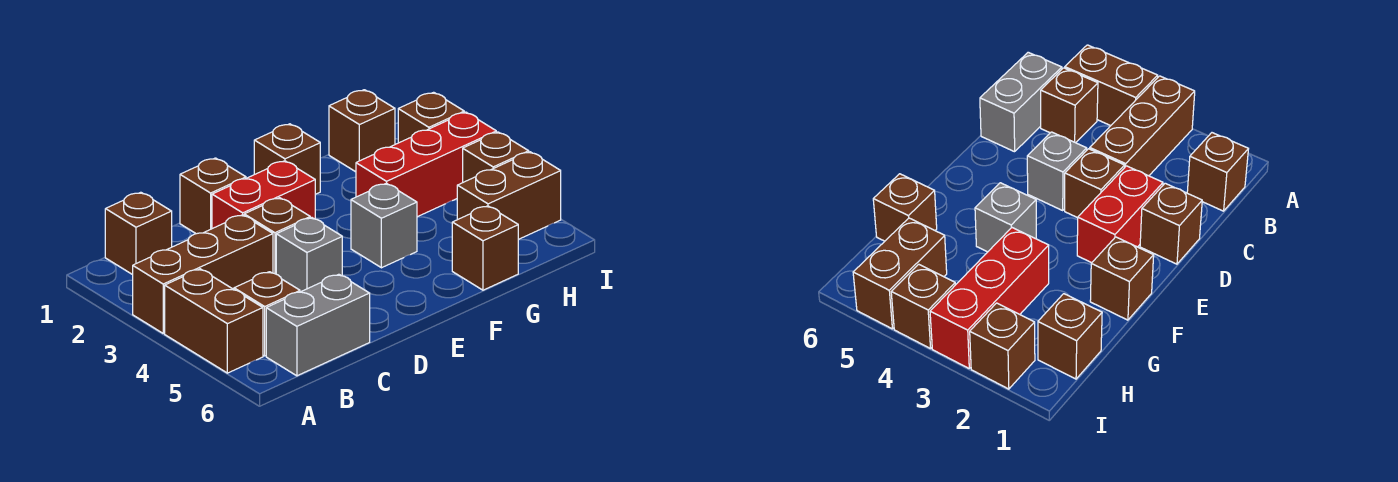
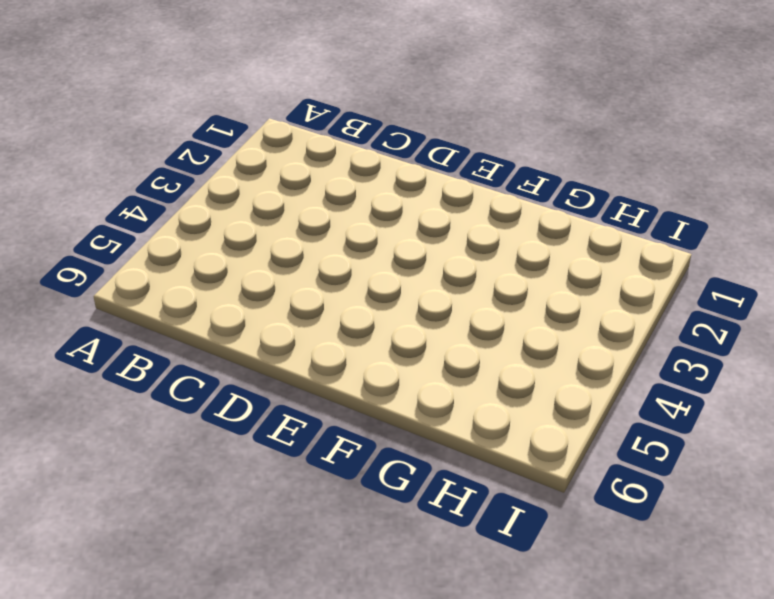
none -> brown brick A3:C3 level 1
none -> brown brick A4:A5 level 1
none -> brown brick B1 level 1

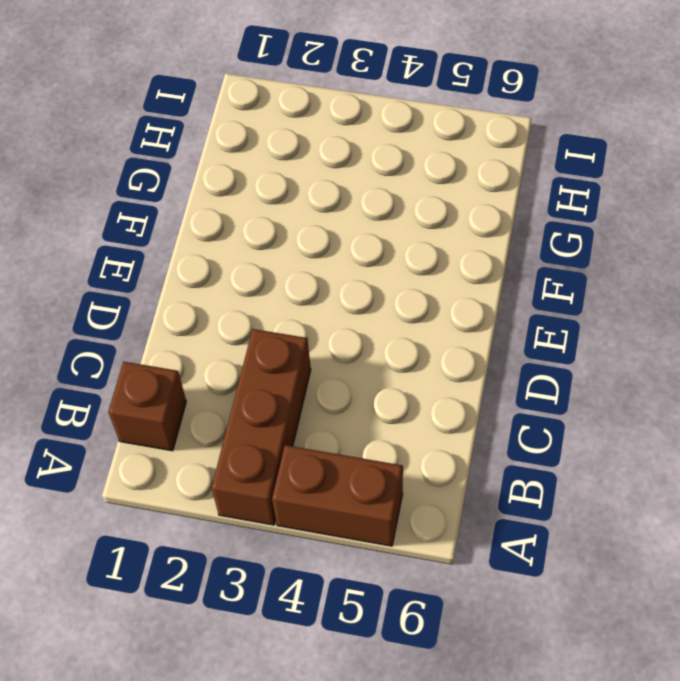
none -> brown brick B5 level 1
none -> grey brick B6:C6 level 1
none -> brown brick D1 level 1

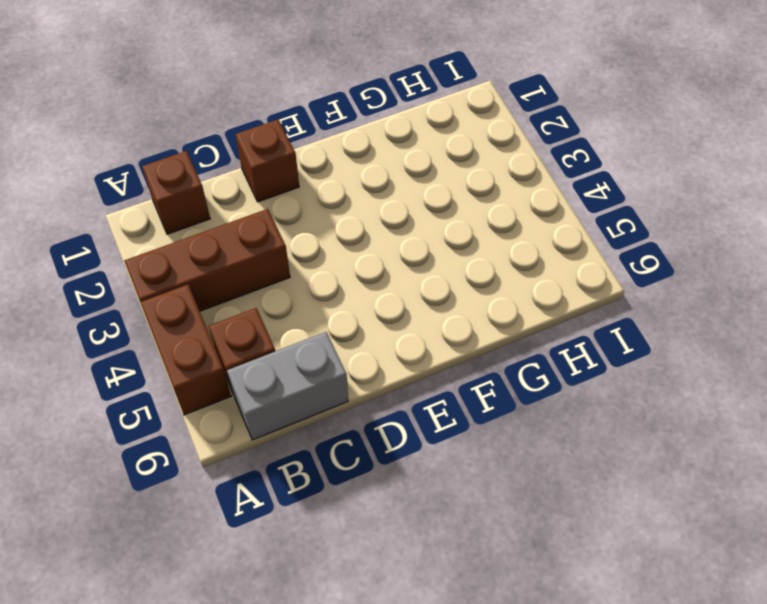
none -> red brick D2:E2 level 1
none -> brown brick D3 level 1
none -> grey brick D4 level 1

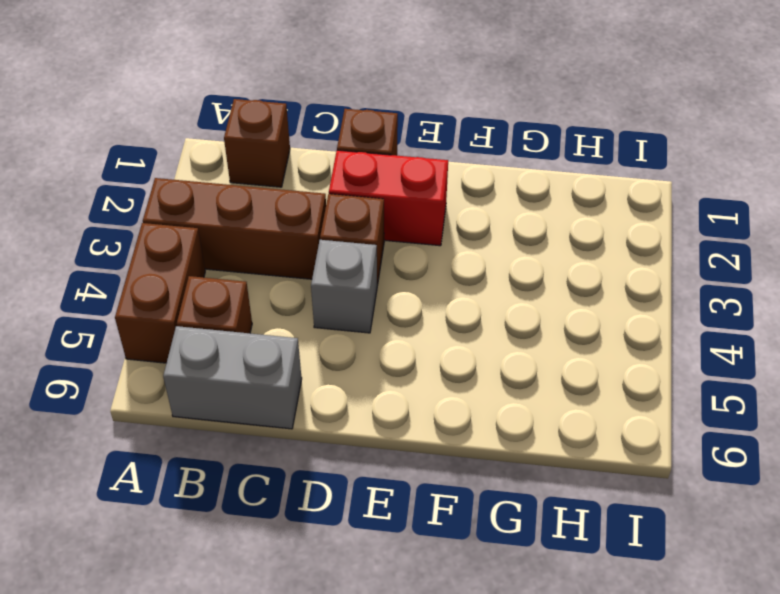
none -> brown brick F1 level 1
none -> grey brick F4 level 1
none -> red brick G3:I3 level 1

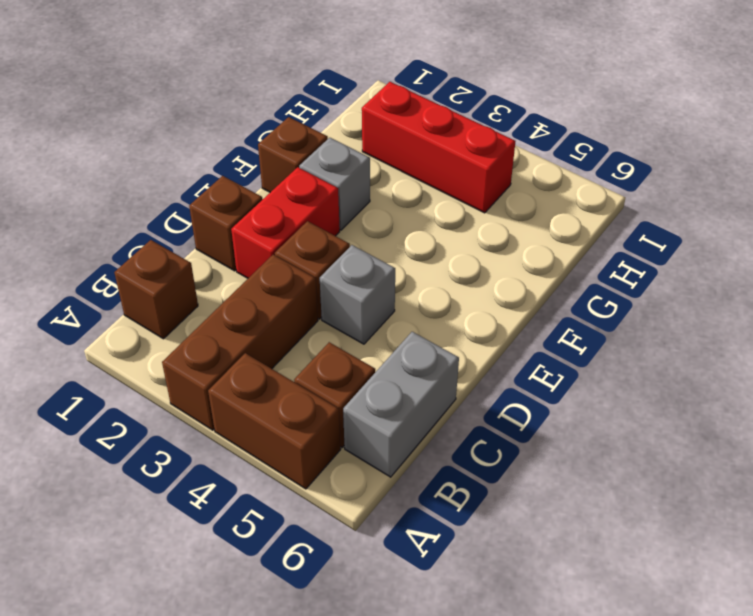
grey brick F2 level 1 -> grey brick F4 level 1
red brick H2:H4 level 1 -> red brick G3:I3 level 1
none -> brown brick G6 level 1
none -> brown brick H1 level 1
none -> brown brick H5:I5 level 1

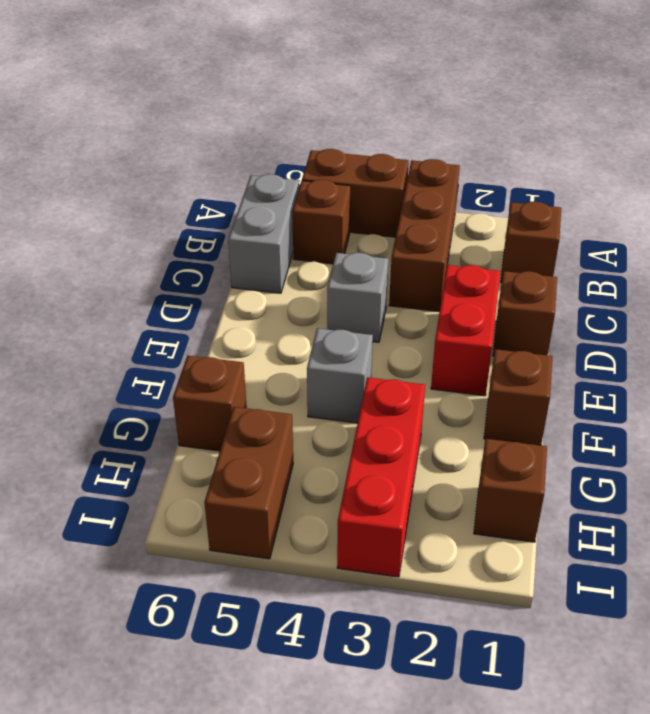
none -> brown brick D3 level 1
none -> brown brick I2 level 1
none -> brown brick I4 level 1

